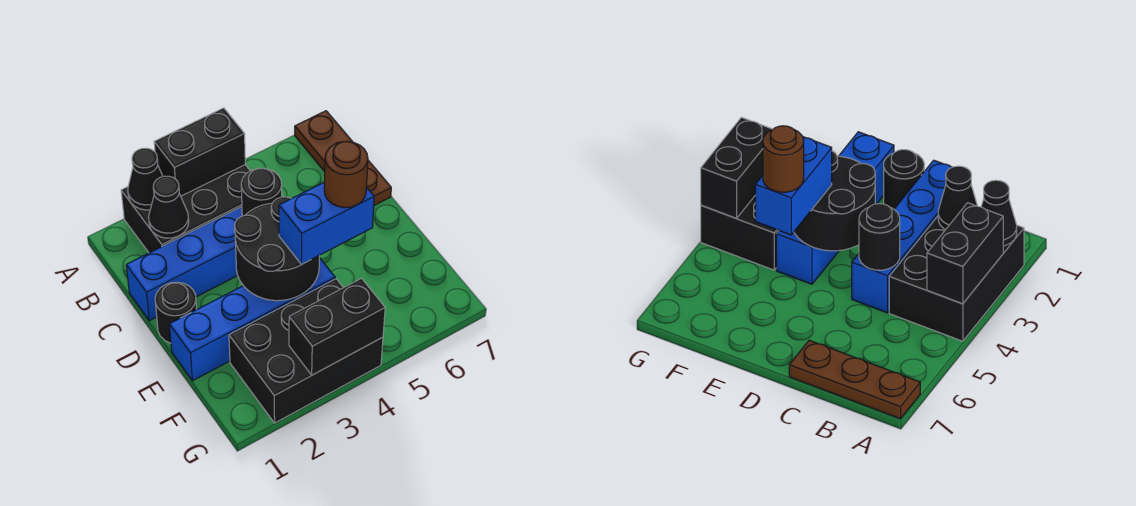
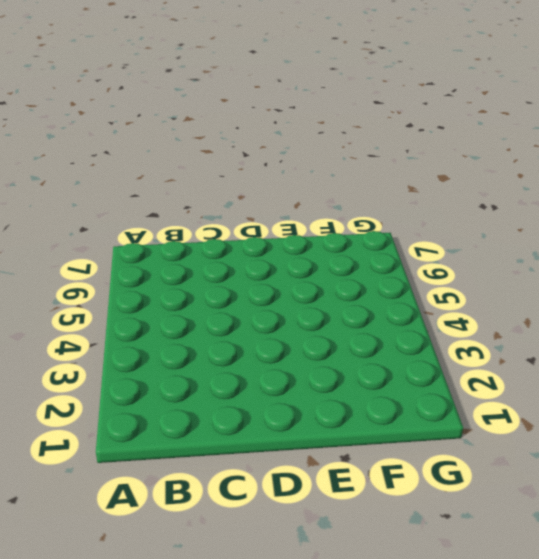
none -> black brick A2:B4 level 1
none -> brown plate A7:C7 level 1
none -> blue brick C1:C4 level 1

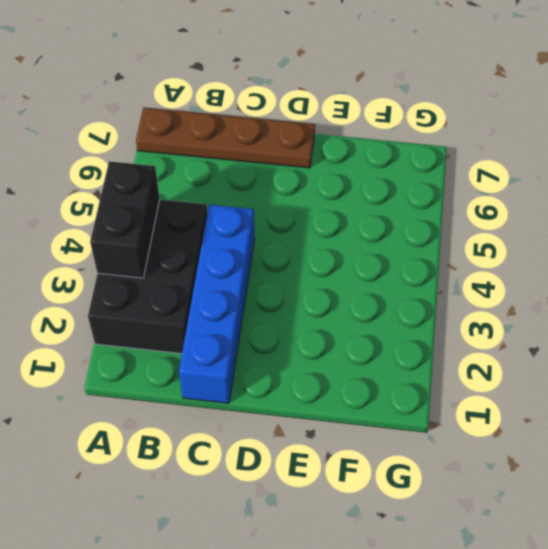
brown plate A7:D7 level 1 -> brown plate A7:C7 level 1
none -> black round brick D1 level 1
none -> blue brick E1:E4 level 1
none -> black brick F2:G4 level 1

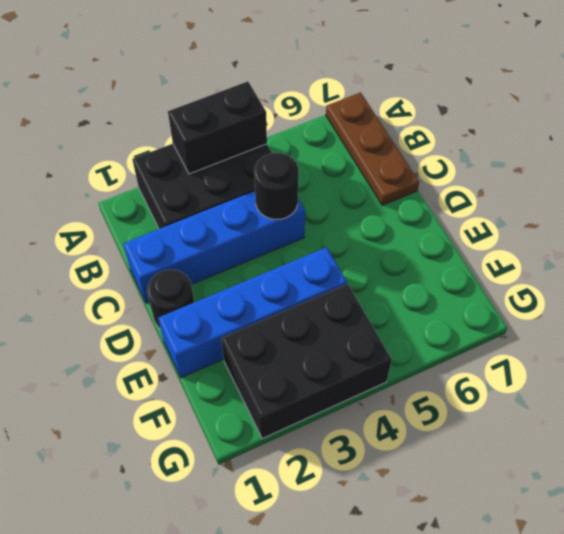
none -> black cone A2 level 2
none -> black cone B2 level 2
none -> black round brick D3:E4 level 2

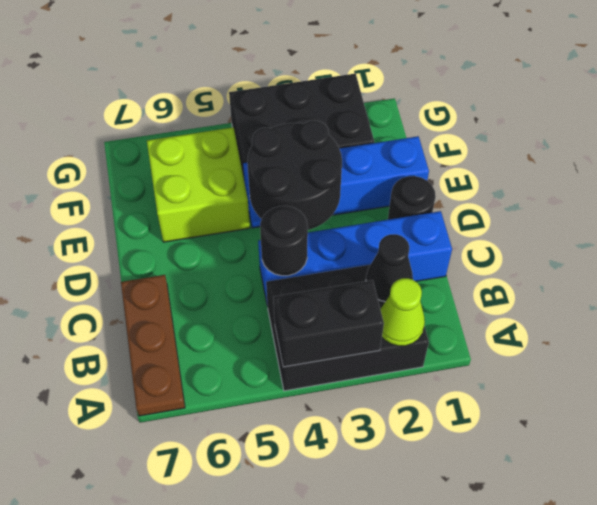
lime cone A2 level 2 -> black cone A2 level 2
lime brick E5:F6 level 1 -> none
none -> black brick G3:G4 level 2
none -> blue brick E4:E5 level 3
none -> brown round brick E5 level 4

